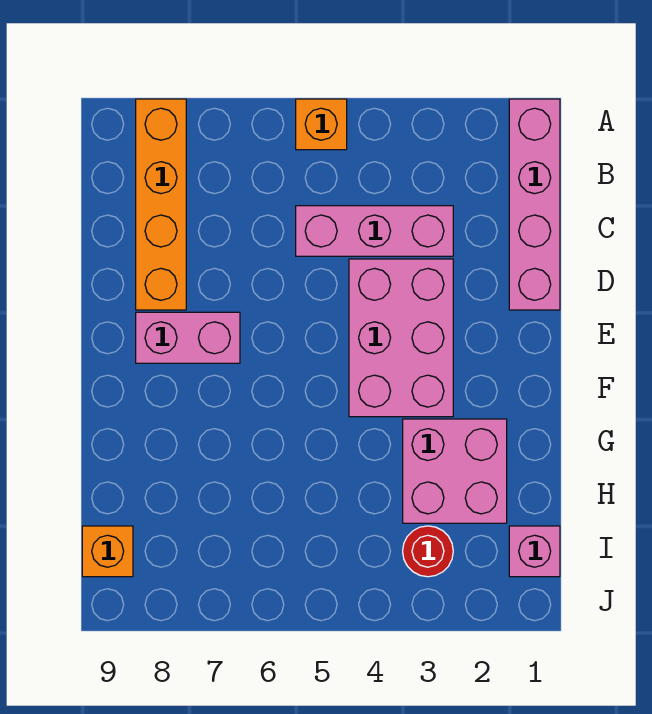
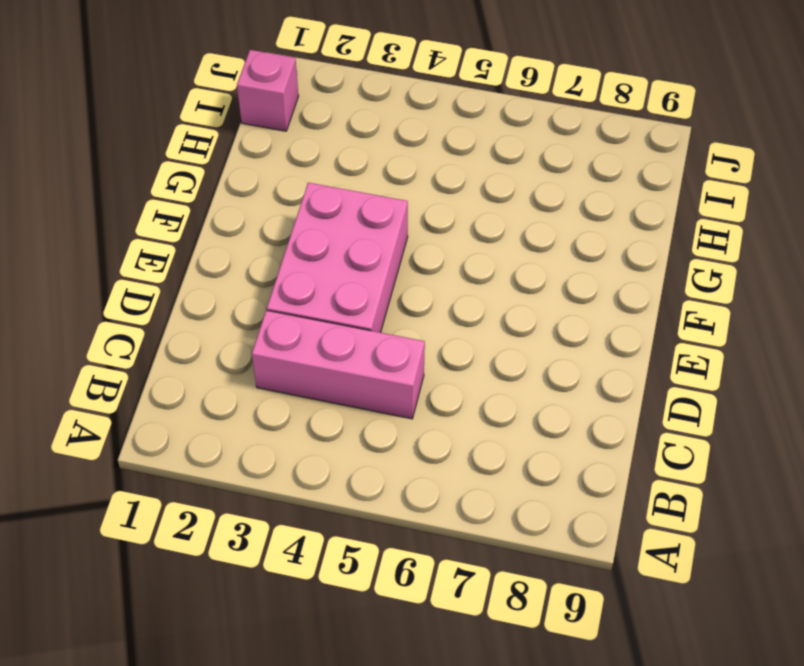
none -> pink brick A1:D1 level 1
none -> orange brick A5 level 1

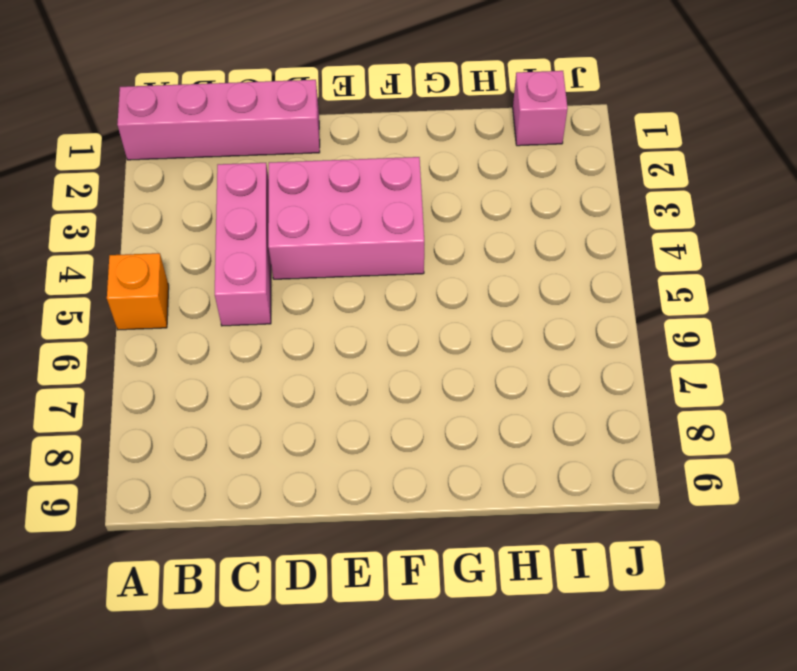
none -> orange brick A8:D8 level 1
none -> pink brick E7:E8 level 1

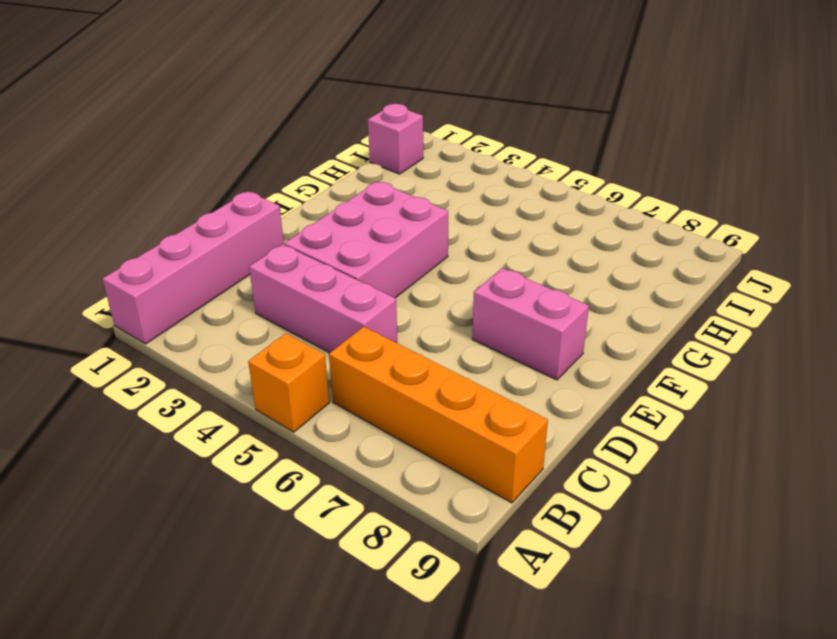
orange brick B6:B9 level 1 -> orange brick A8:D8 level 1
none -> pink brick G2:H3 level 1
none -> red round brick I3 level 1

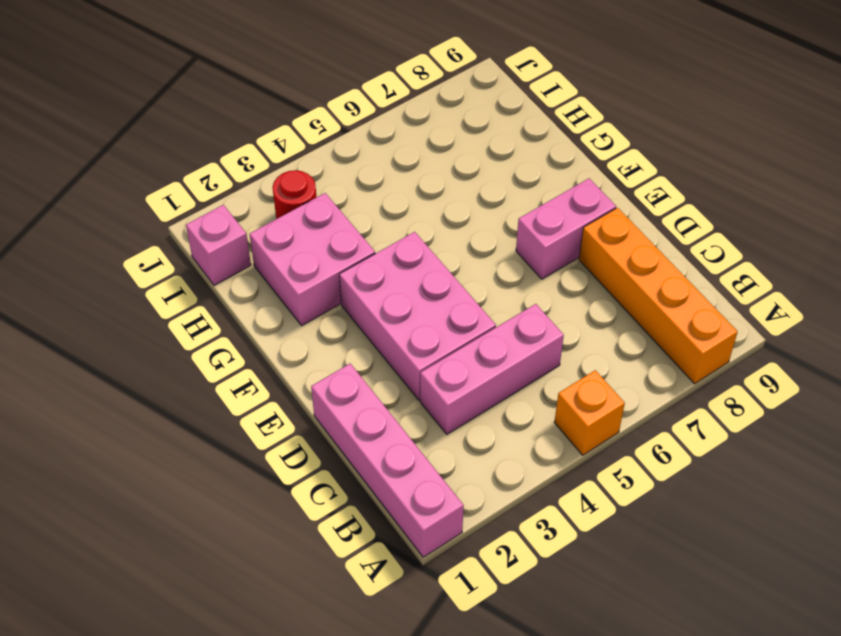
none -> orange brick I9 level 1

